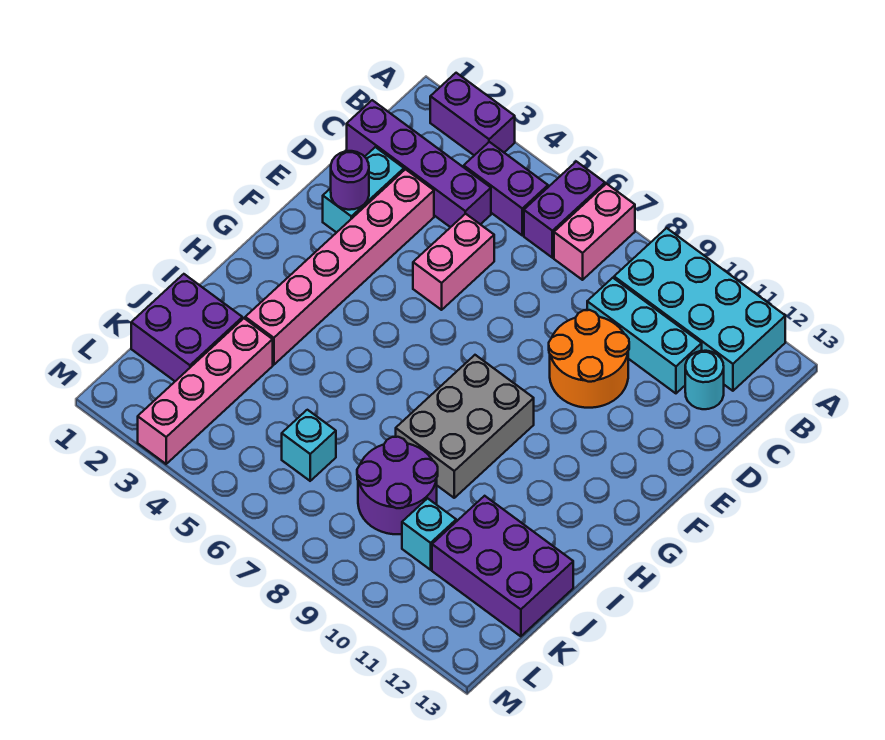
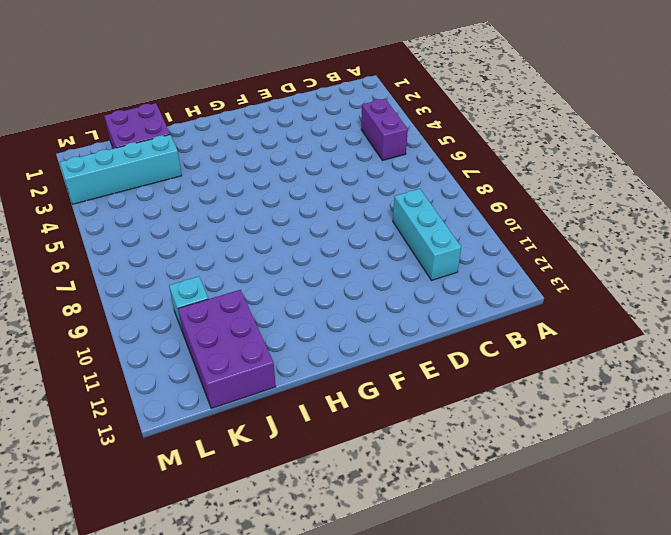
cyan brick J3:M3 level 1 -> pink brick J3:M3 level 1
none -> purple brick A2:A3 level 1
none -> purple brick A6:B6 level 1
none -> pink brick A7:B7 level 1

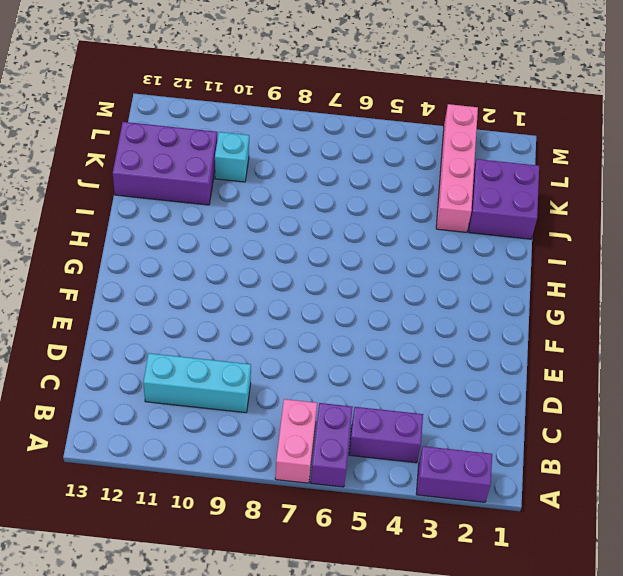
none -> cyan brick A9:B12 level 1
none -> purple brick C1:C4 level 1
none -> cyan round brick C12 level 1

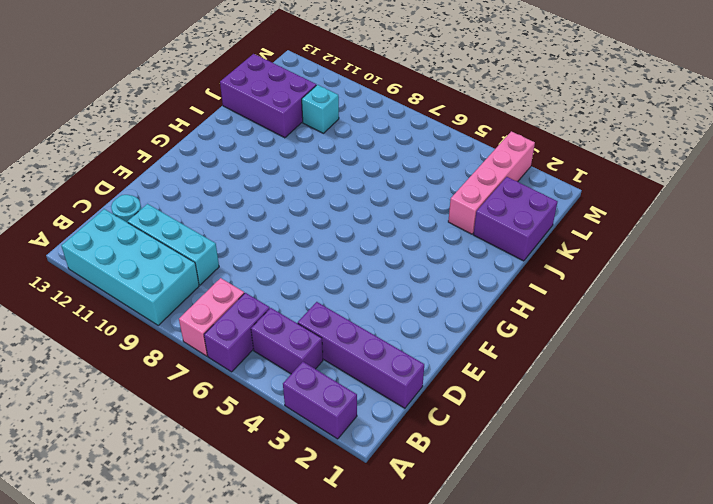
none -> cyan brick D2:E2 level 1
none -> pink brick D3:I3 level 1
none -> pink brick D5:E5 level 1

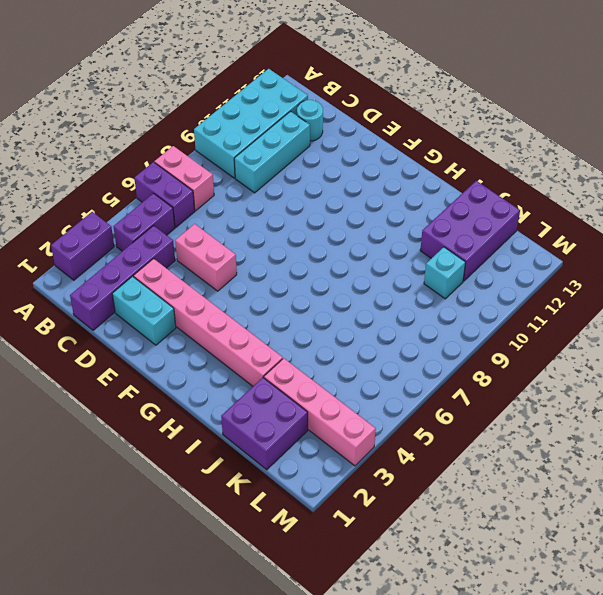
none -> orange round brick D9:E10 level 1
none -> grey brick G8:I9 level 1
none -> purple round brick J8:K9 level 1

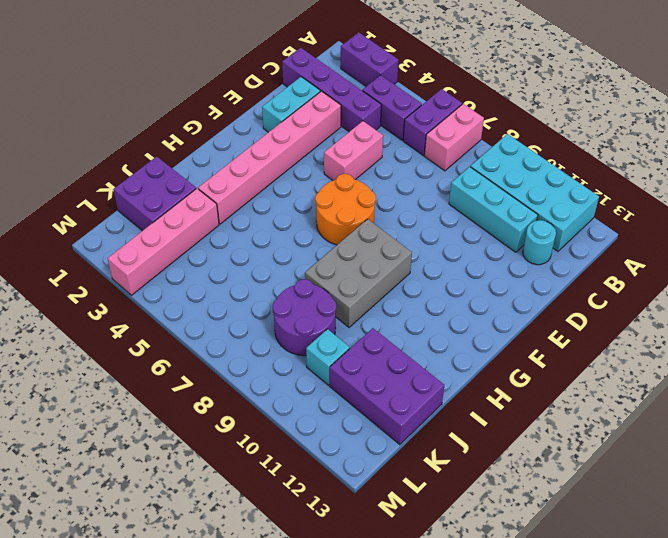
orange round brick F6:G7 level 1 -> orange round brick D9:E10 level 1
none -> cyan brick K6 level 1
none -> purple round brick E2 level 2

